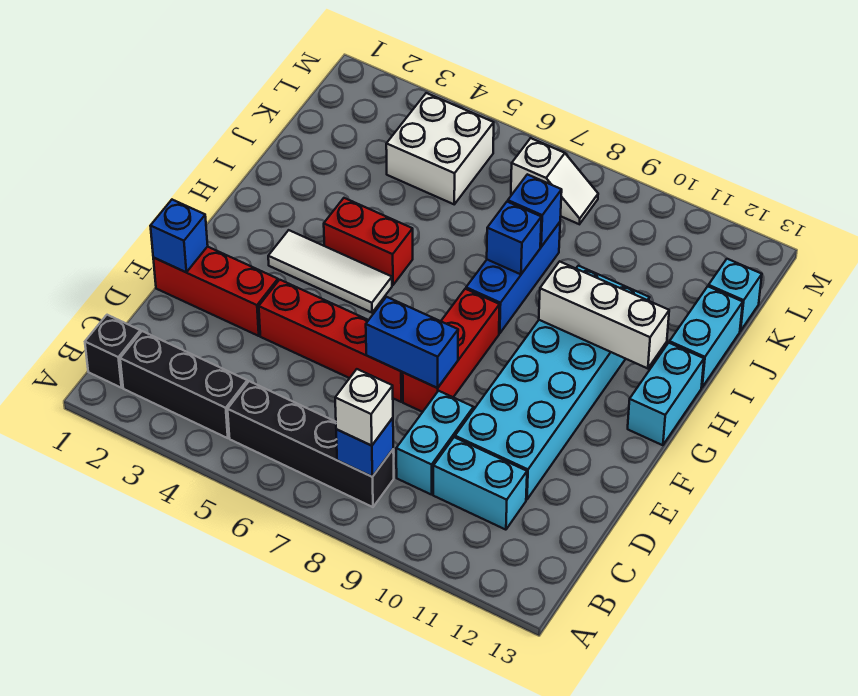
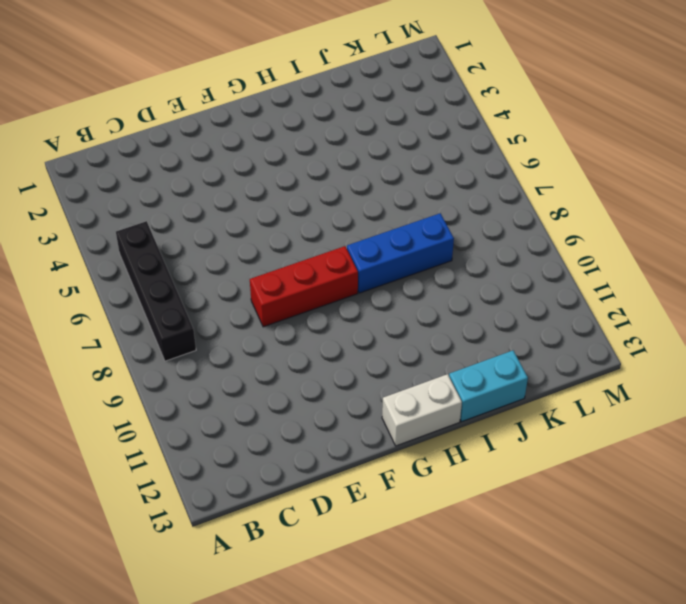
white brick G13:H13 level 1 -> cyan brick G13:H13 level 1
none -> black brick B1 level 1
none -> black brick B2:B4 level 1
none -> cyan brick C9:D9 level 1

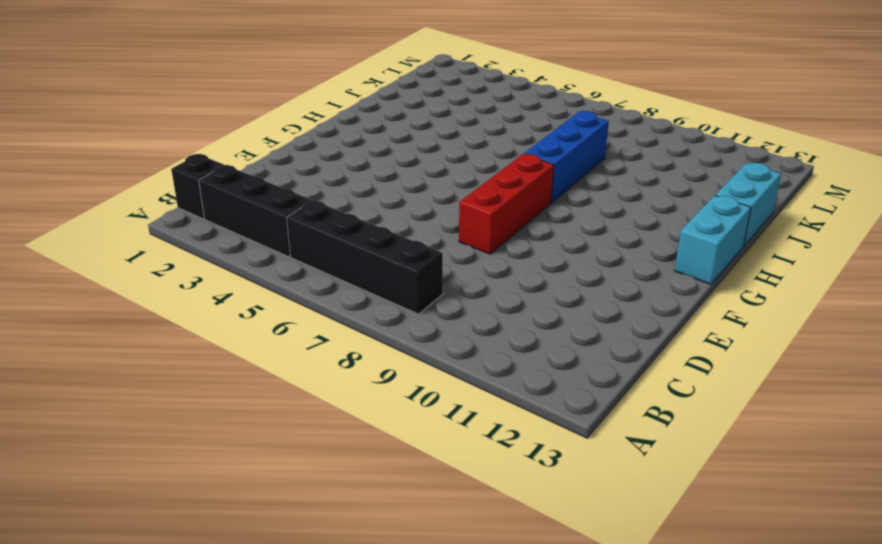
none -> cyan brick C9:D9 level 1
none -> cyan brick C10:C11 level 1
none -> cyan brick D10:I11 level 1

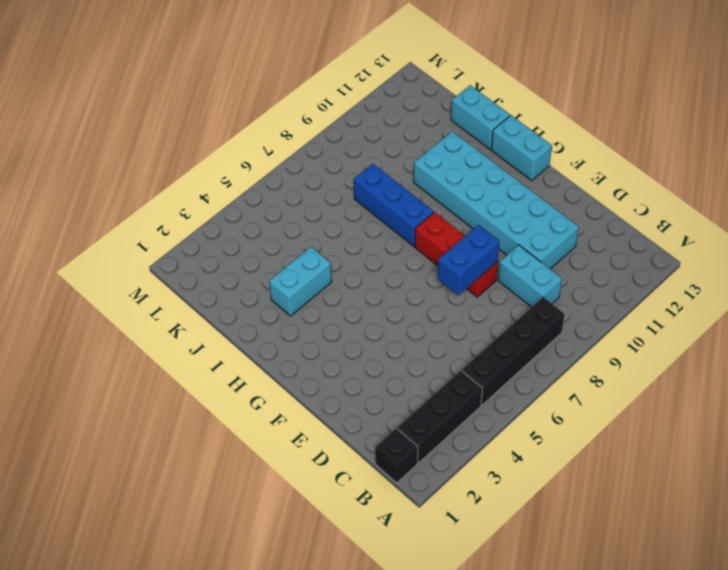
cyan brick I3:I4 level 1 -> cyan brick C10:C11 level 1
none -> red brick E1:E3 level 1
none -> red brick E4:E7 level 1
none -> white tile G3:G5 level 1

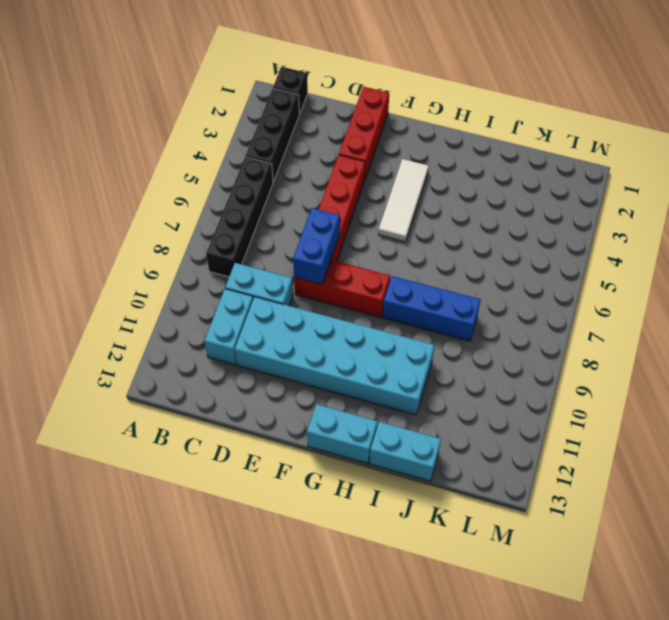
none -> red brick H4:H5 level 1
none -> white brick K4:L5 level 1
none -> cyan brick K13 level 1

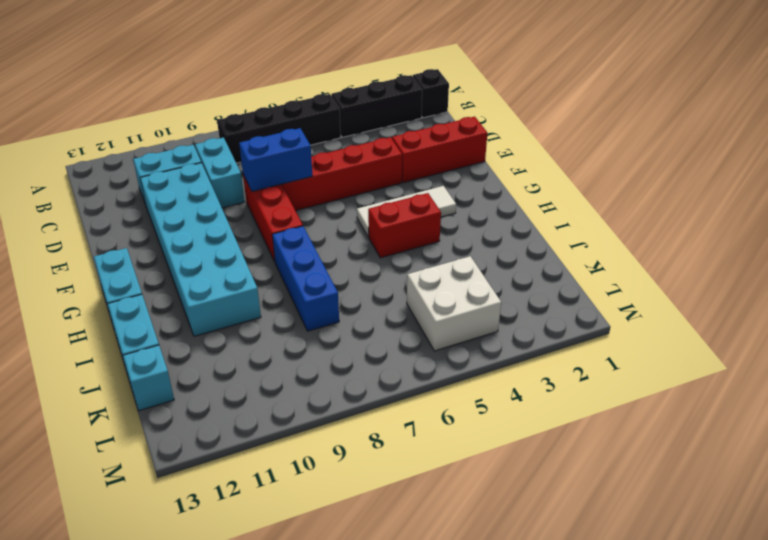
none -> white slope L7:L8 level 1 top 7
none -> blue brick B8 level 2
none -> blue brick E1 level 2

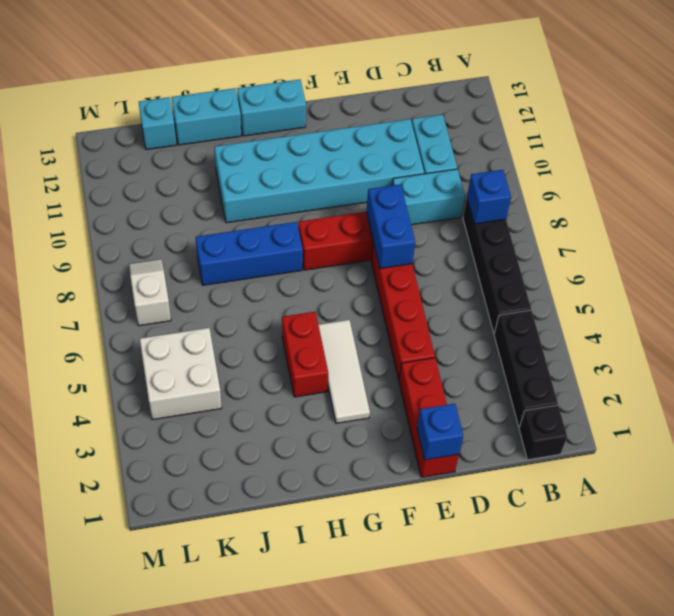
none -> white brick H10:H12 level 2
none -> blue brick I8 level 2
none -> blue brick J8 level 2

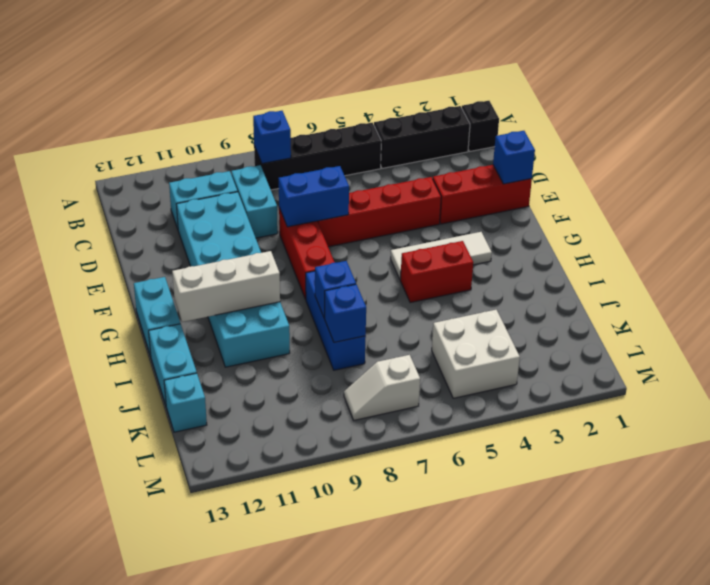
none -> white brick B8 level 3

